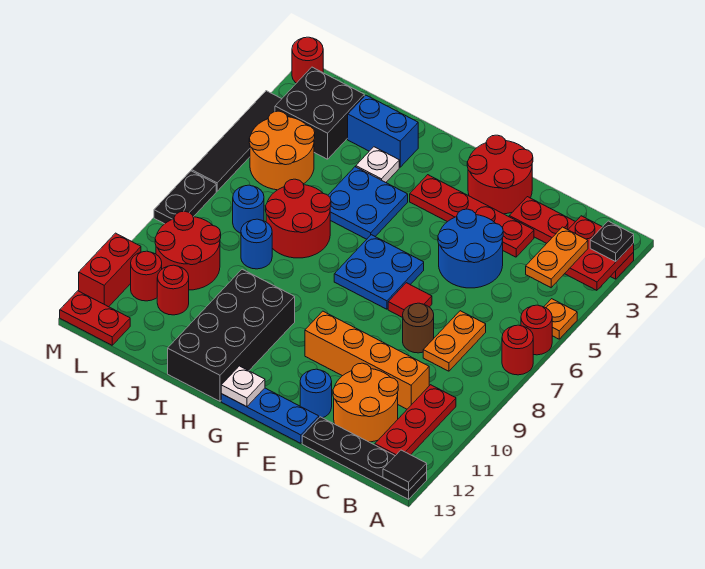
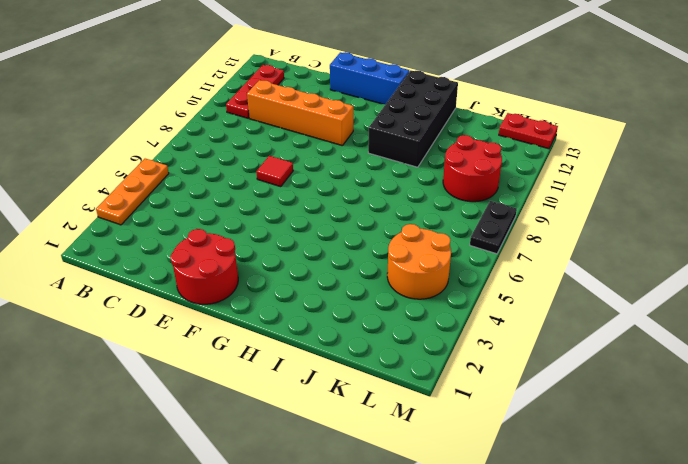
orange plate A3:A5 level 1 -> orange plate A5 level 1
blue brick E13:G13 level 1 -> blue plate E13:G13 level 1
none -> red plate A2:D2 level 1
none -> red round brick A6 level 1
none -> red round brick A7 level 1
none -> black plate A13:D13 level 1

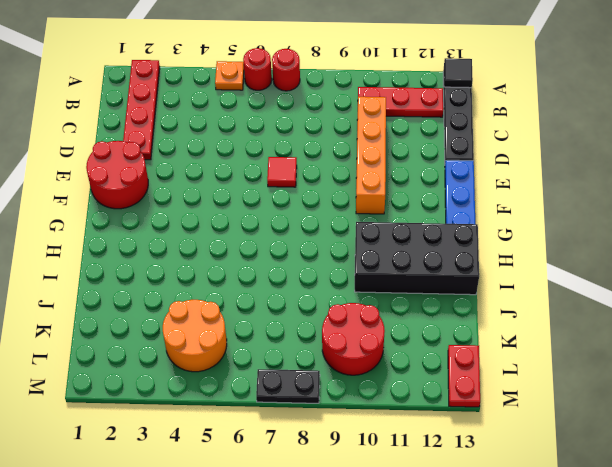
none -> orange plate C7:C8 level 1
none -> orange round brick C11:D12 level 1
none -> red plate D3:G3 level 1
none -> blue round brick D4:E5 level 1

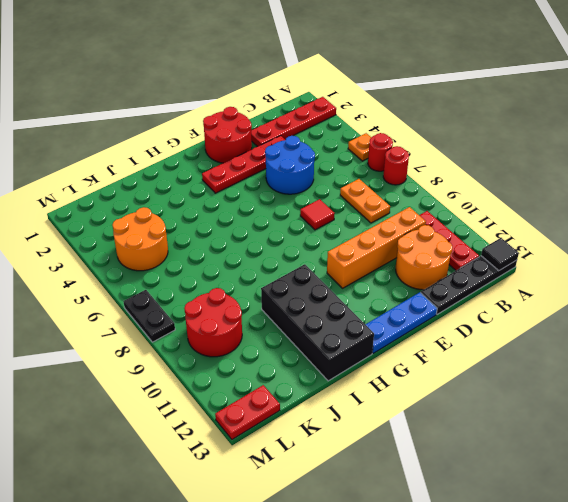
none -> brown round brick D8 level 1
none -> blue round brick E12 level 1
none -> blue plate F6:G7 level 1
none -> blue plate H4:I5 level 1

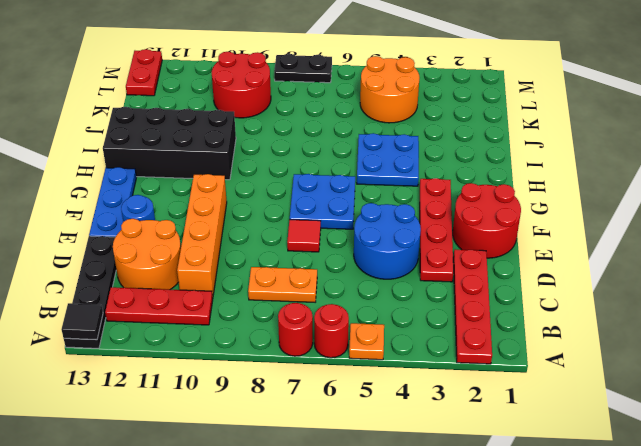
none -> brown round brick D8 level 1
none -> blue brick I2:J2 level 1
none -> white plate I3 level 1
none -> red round brick I6:J7 level 1

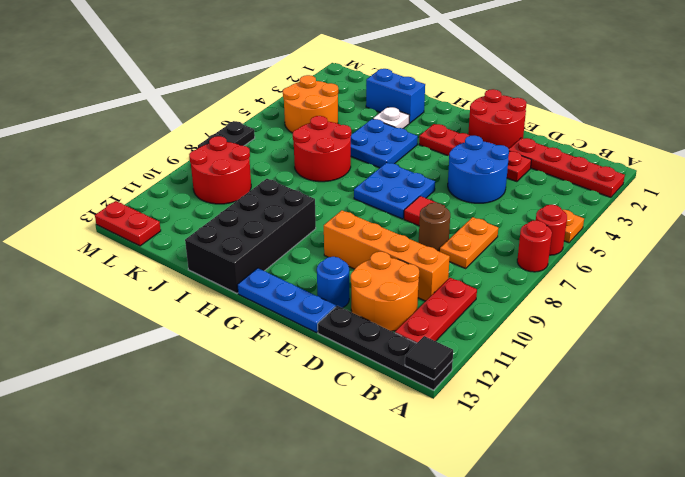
none -> blue round brick J8 level 1
none -> black brick K2:L3 level 1
none -> blue round brick K7 level 1
none -> red round brick K11 level 1

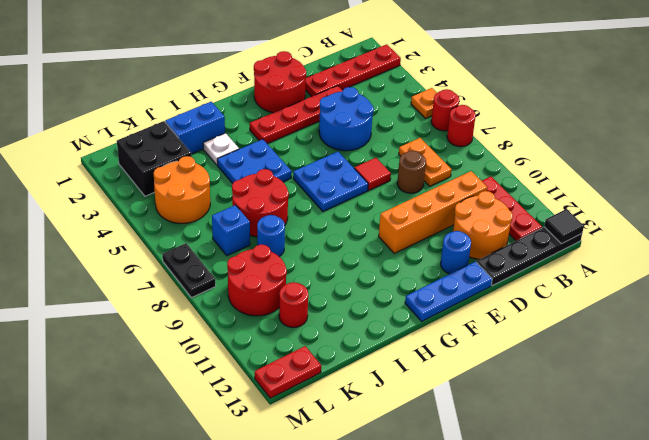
blue brick K7 level 1 -> blue round brick K7 level 1
none -> black brick H10:I13 level 1
none -> red round brick L11 level 1
none -> red round brick M1 level 1
none -> black tile M3:M6 level 1

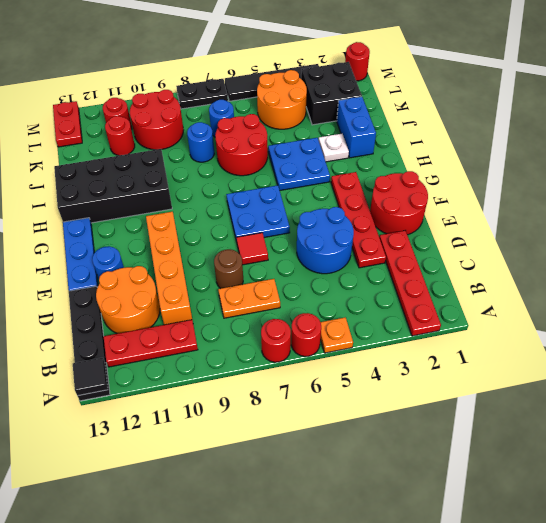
none -> red brick M11:M12 level 1
none -> red plate A2:B3 level 2
none -> white plate G13 level 2
none -> black plate A2 level 3

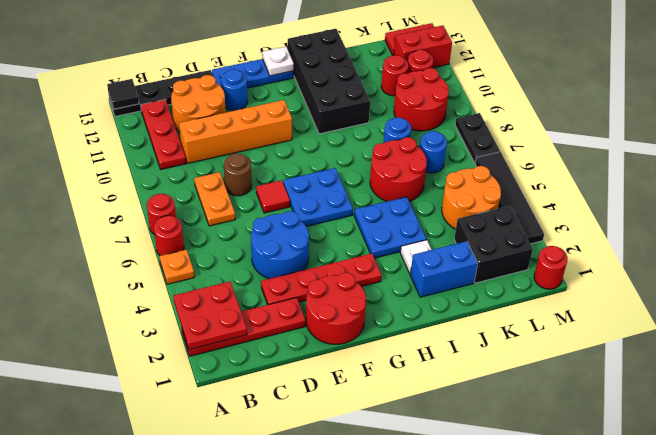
red brick L12:M12 level 1 -> red brick M11:M12 level 1
none -> black plate A2 level 3
none -> orange plate B3:B4 level 3

